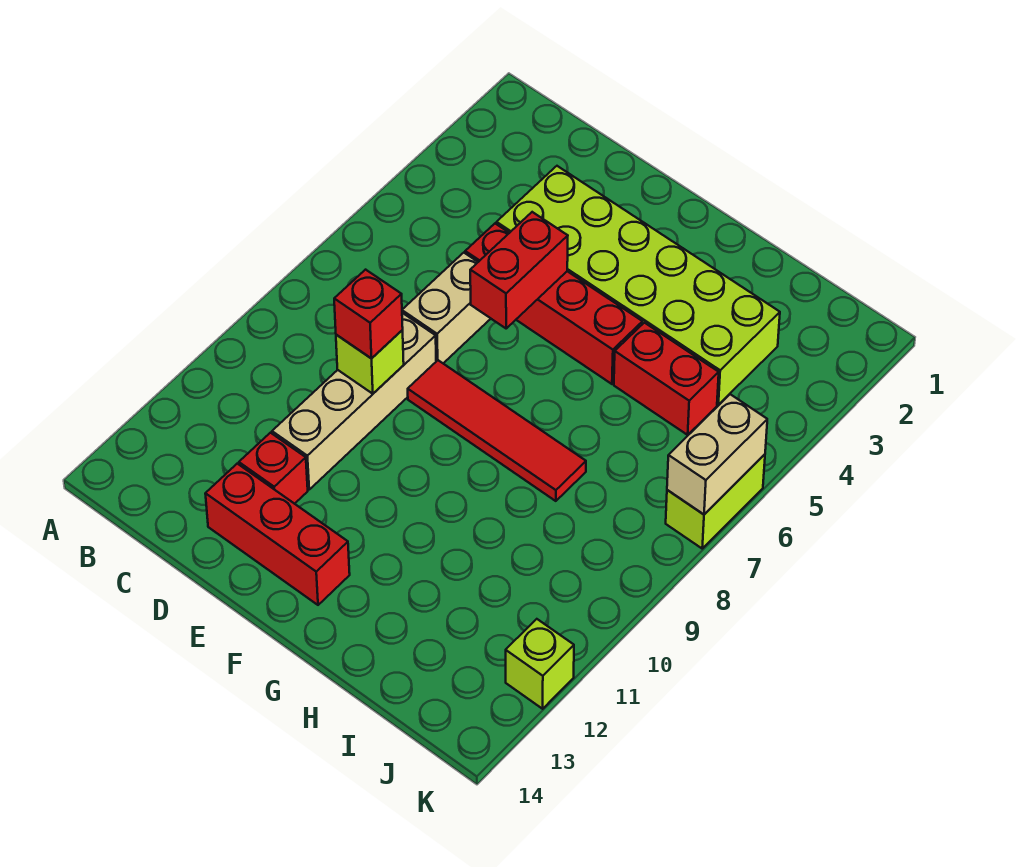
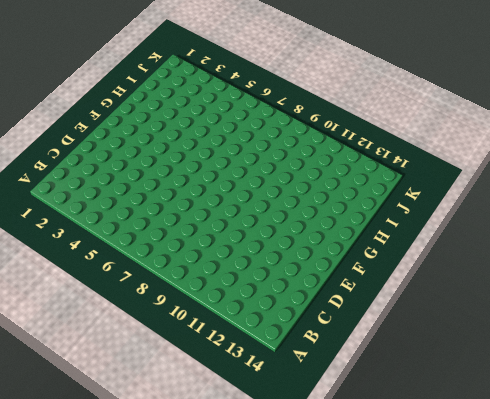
none -> lime brick D3:I4 level 1
none -> red brick D5:G5 level 1
none -> tan brick D6:D7 level 1

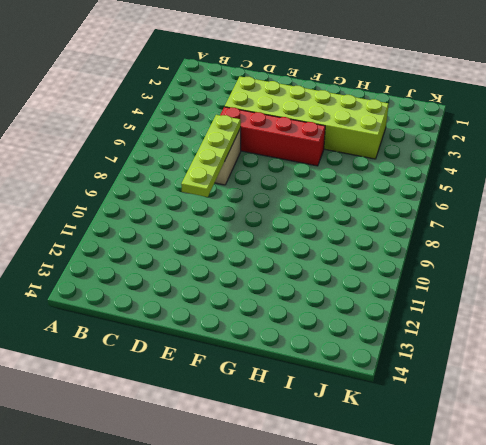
lime plate D6:D9 level 2 -> lime brick D9 level 2
none -> tan brick D8:D11 level 1
none -> red brick D12 level 1
none -> red brick D13:F13 level 1

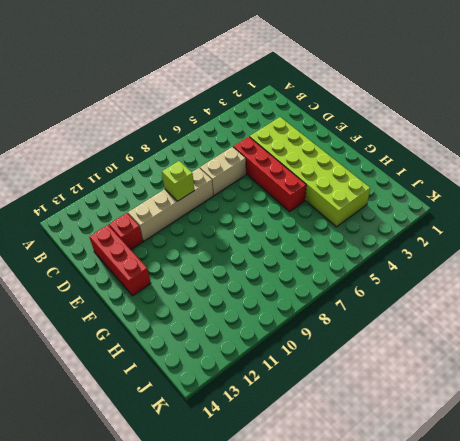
none -> red tile E8:H8 level 1
none -> red brick H5:I5 level 1
none -> lime brick K6:K7 level 1

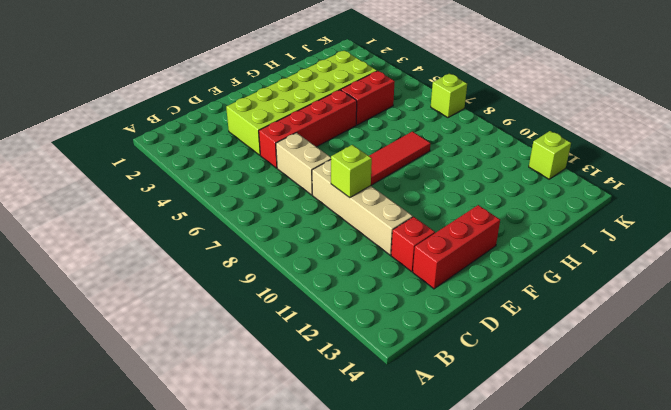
lime brick K7 level 1 -> lime brick K6:K7 level 1
none -> red brick E5:E6 level 2
none -> tan brick K6:K7 level 2
none -> red brick D9 level 3

